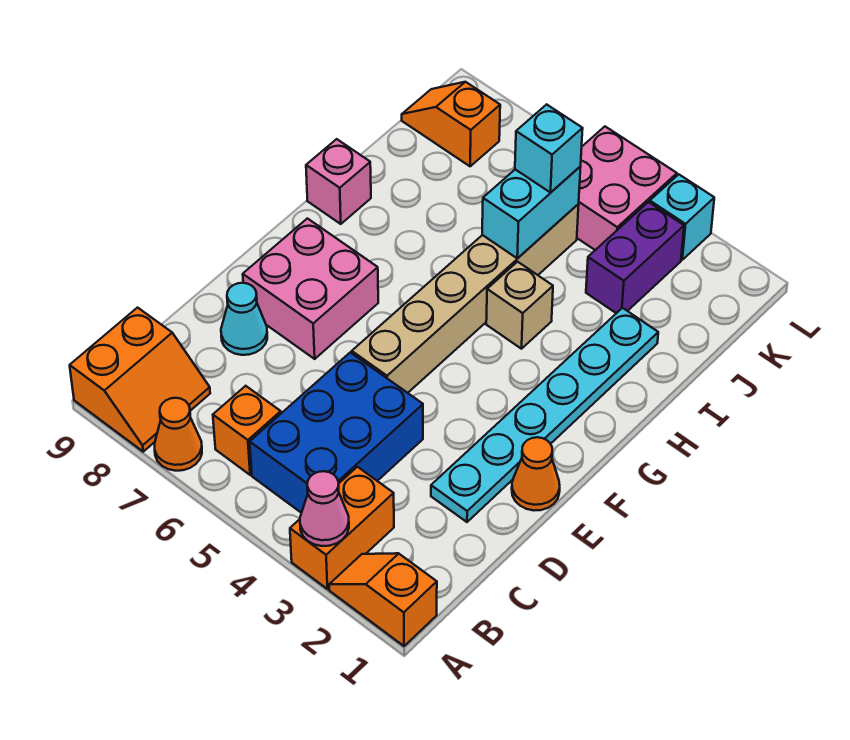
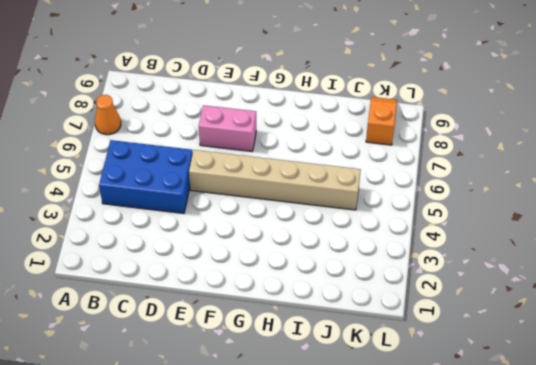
pink brick E7:F7 level 1 -> pink brick E7:F8 level 1
none -> orange slope A1:A2 level 1 top 1
none -> orange brick A3:B3 level 1
none -> orange slope A8:B9 level 1 top 9

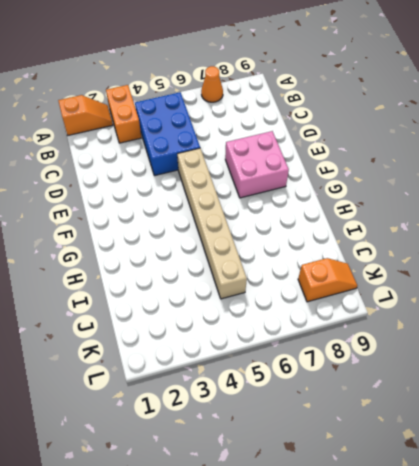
none -> orange slope A8:B9 level 1 top 9
none -> orange brick B6 level 1
none -> cyan plate D2:I2 level 1

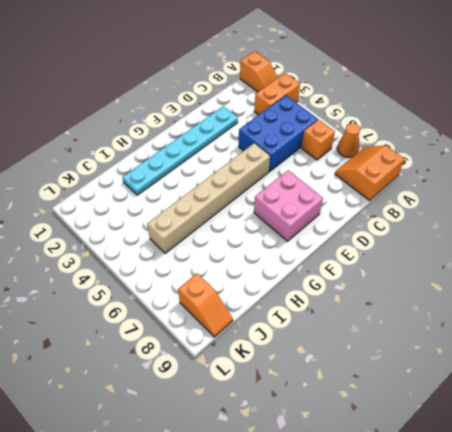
none -> cyan cone D8 level 1
none -> orange cone E1 level 1
none -> tan brick H4 level 1

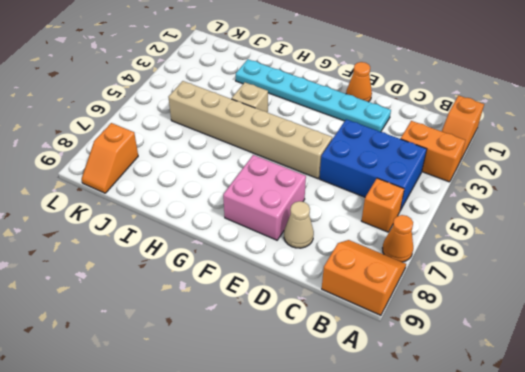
tan cone D8 level 1 -> cyan cone D8 level 1
none -> pink brick H9 level 1
none -> purple brick J3:K3 level 1
none -> pink brick K4:L5 level 1

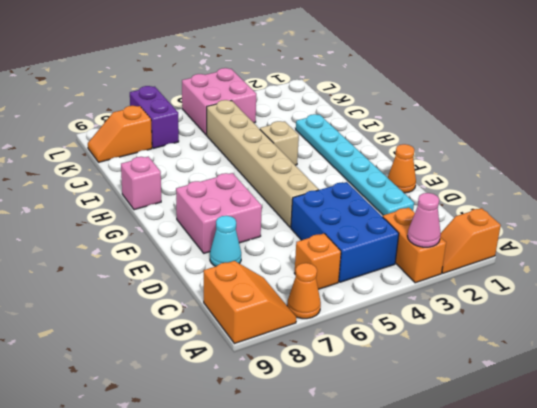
purple brick K7:L7 level 1 -> purple brick J3:K3 level 1
none -> cyan brick L3 level 1
none -> cyan brick I5:J5 level 2
none -> cyan brick J5 level 3

